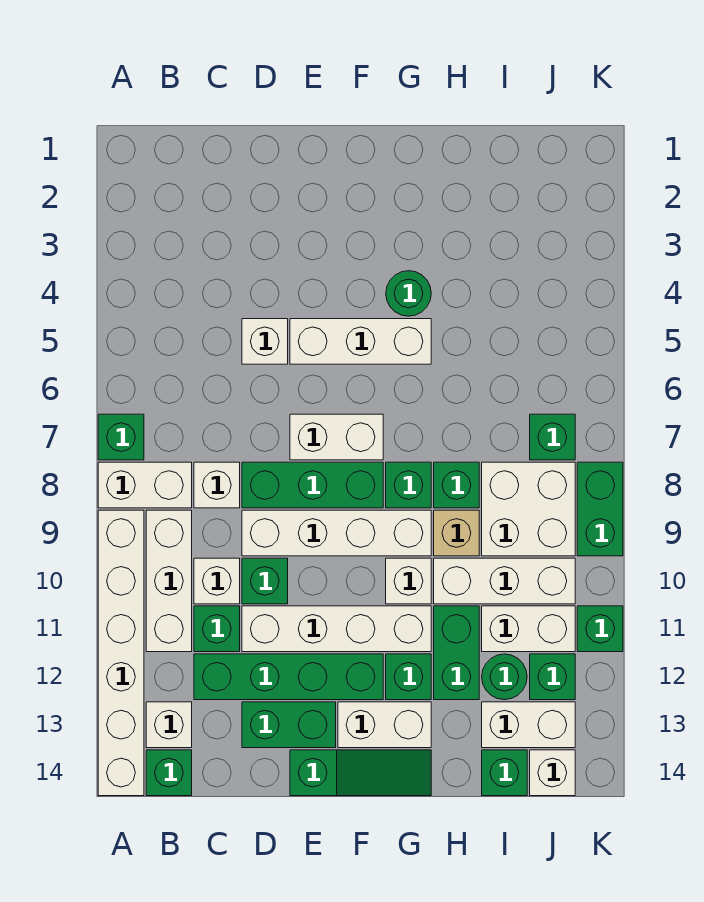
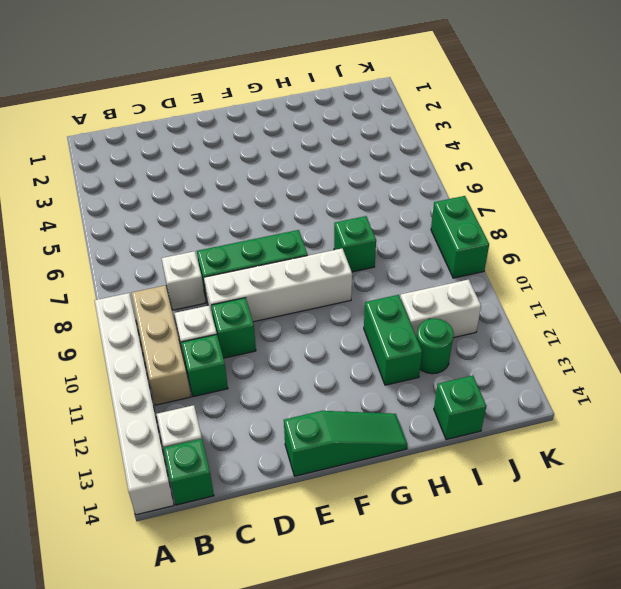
tan brick B9:B11 level 1 -> white brick B9:B11 level 1
none -> green brick A7 level 1
none -> white brick A8:B8 level 1
none -> green brick C12:F12 level 1
none -> white brick D5 level 1

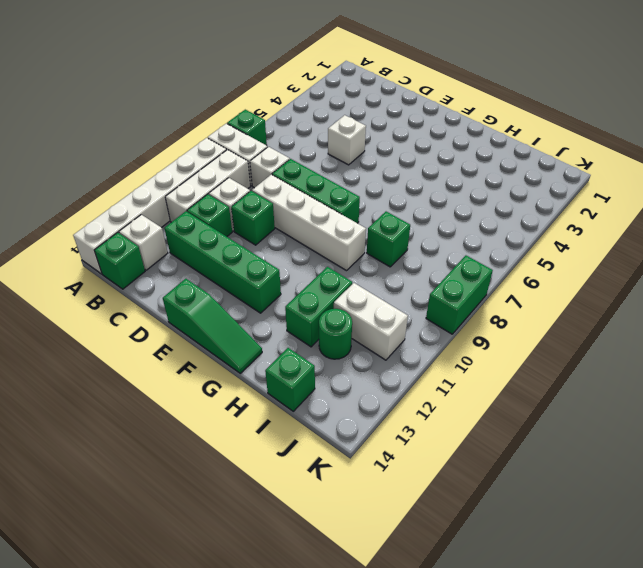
none -> white brick D11:G11 level 1
none -> green brick D13:E13 level 1
none -> white brick E5:G5 level 1
none -> white brick E7:F7 level 1

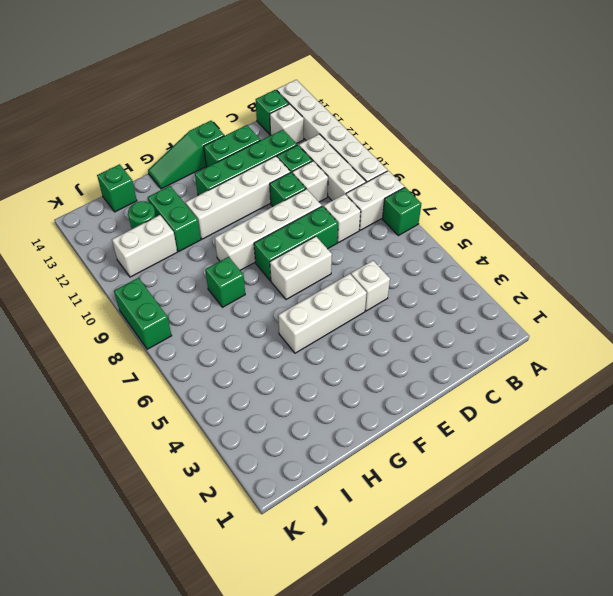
none -> white brick F13:G13 level 1
none -> green round brick G4 level 1
none -> green brick G8 level 1
none -> white brick G10 level 1

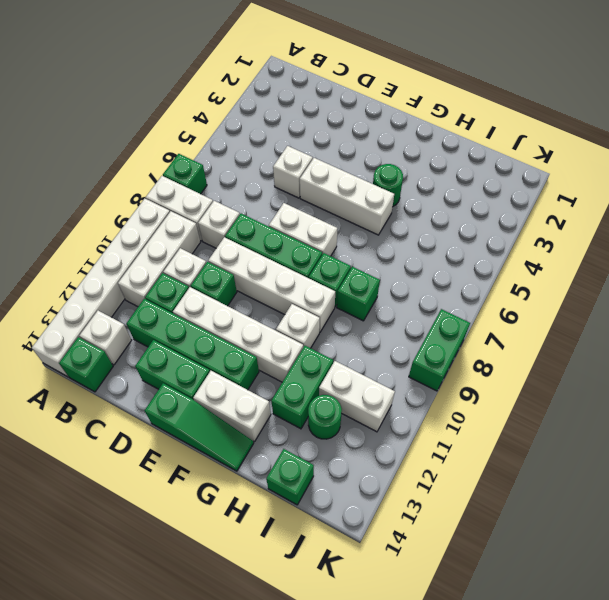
none -> green brick G12 level 1
none -> tan brick H9 level 1
none -> white brick H10:J10 level 1
none -> white brick I8:J9 level 1

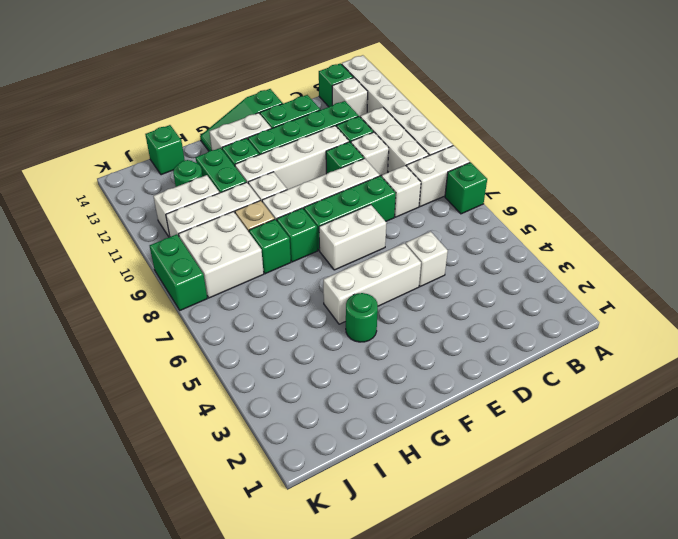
none -> white brick I13:J13 level 1
none -> green brick J7 level 1
none -> green brick J12 level 1
none -> white brick J14 level 1

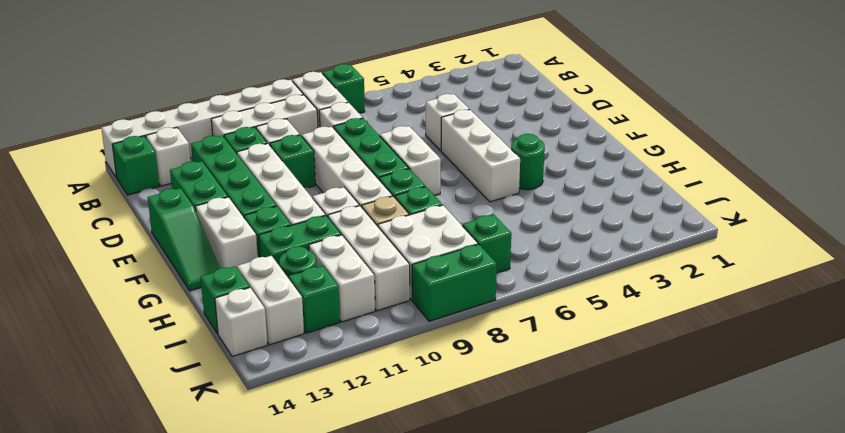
none -> green brick K11 level 1

